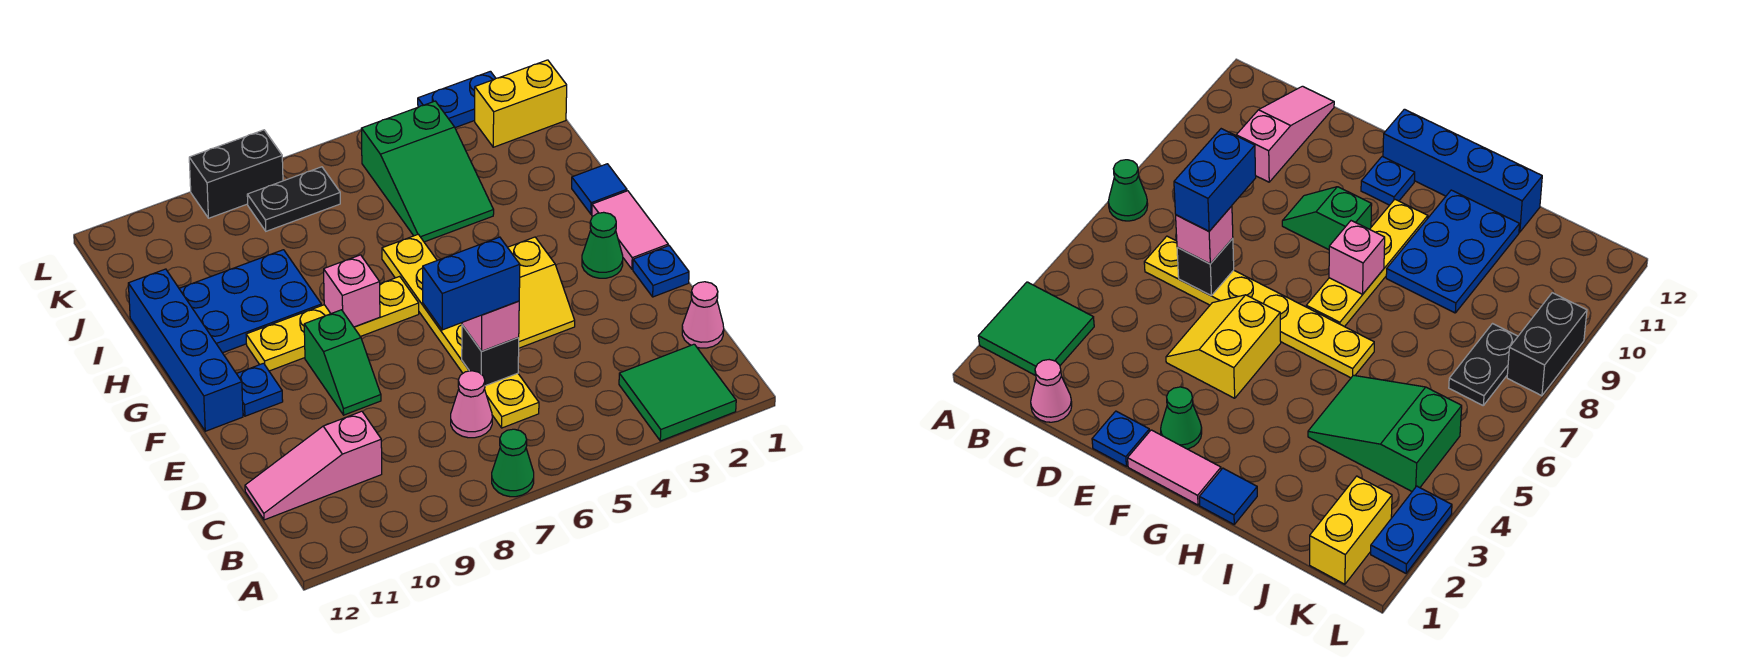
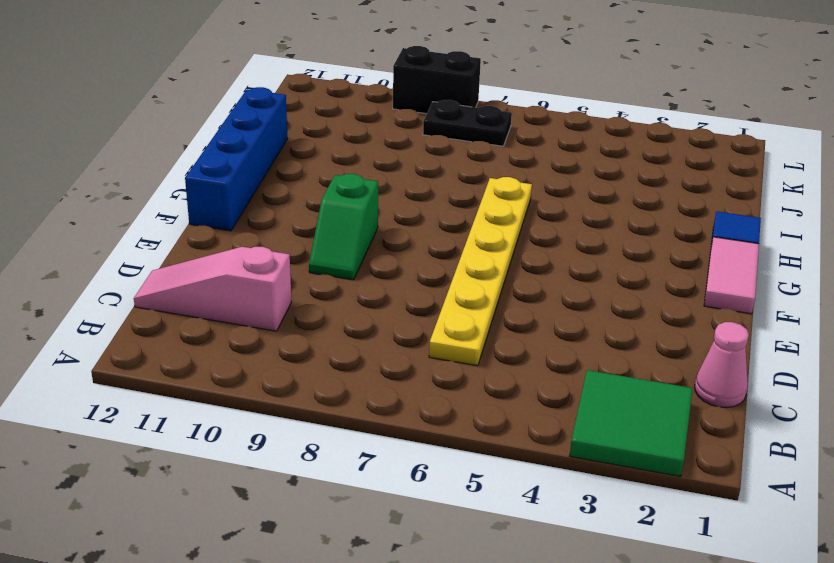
none -> green cone A7 level 1
none -> pink cone C7 level 1
none -> blue plate E1 level 1

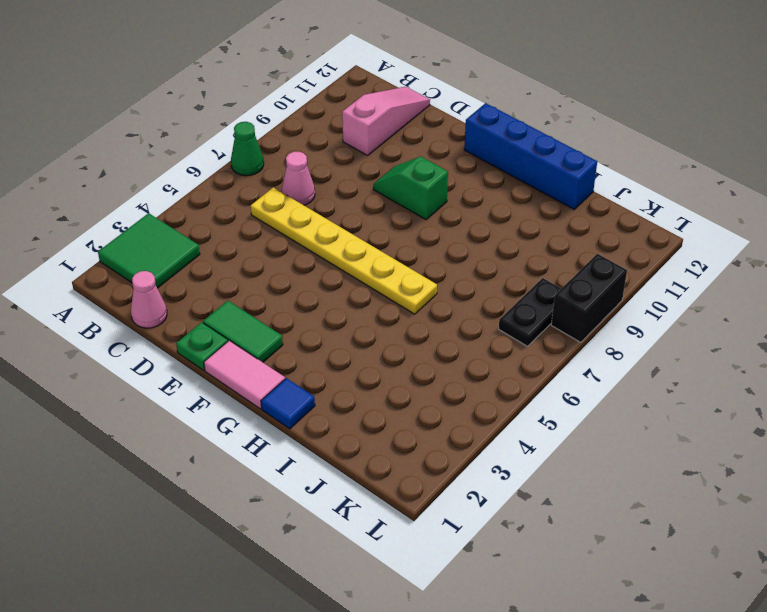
green plate E1 level 1 -> blue plate E1 level 1
green tile E2:F2 level 1 -> green cone F2 level 1
none -> yellow slope E4:F5 level 1 top F
none -> blue plate F11 level 1
none -> yellow plate G7:G10 level 1

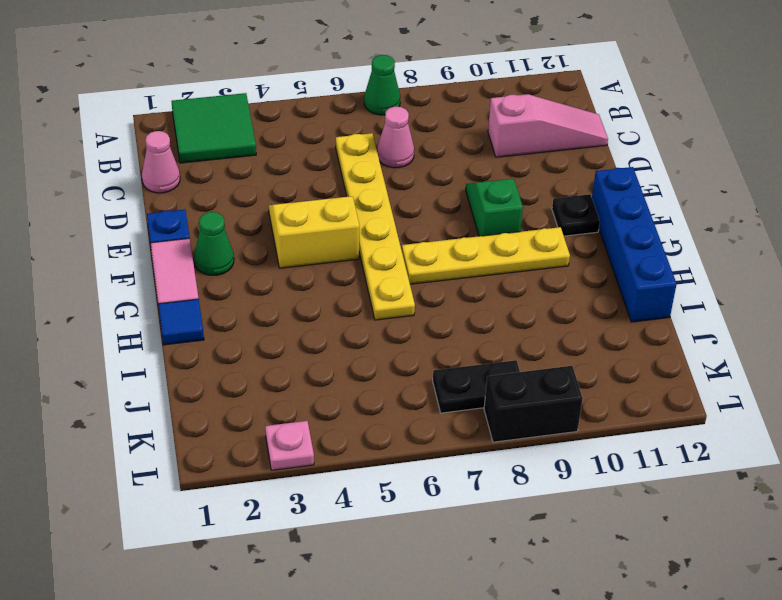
black plate F11 level 1 -> blue plate F11 level 1
pink plate L3 level 1 -> blue plate L2:L3 level 1
none -> blue plate H9:I11 level 1
none -> green slope I4:K5 level 1 top K
none -> yellow brick K1:K2 level 1

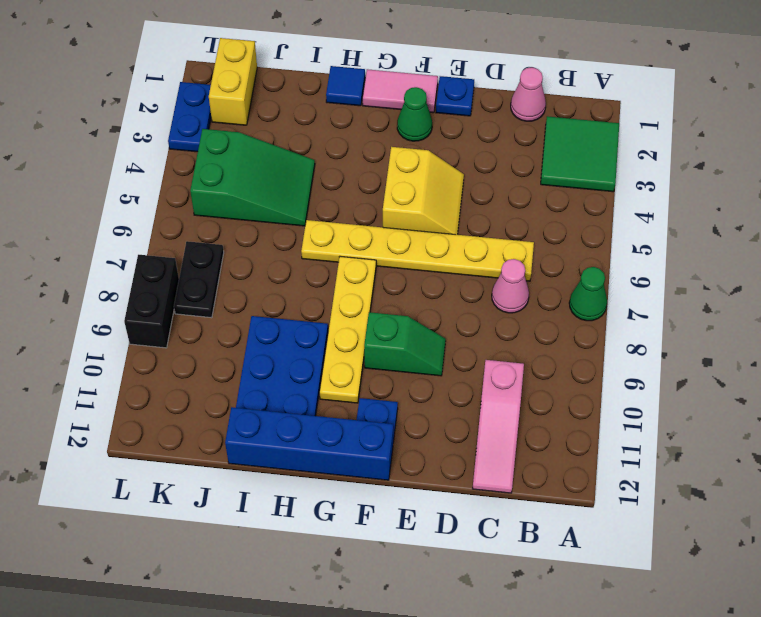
none -> black brick D6 level 2
none -> pink brick G8 level 2
none -> pink brick D6 level 3

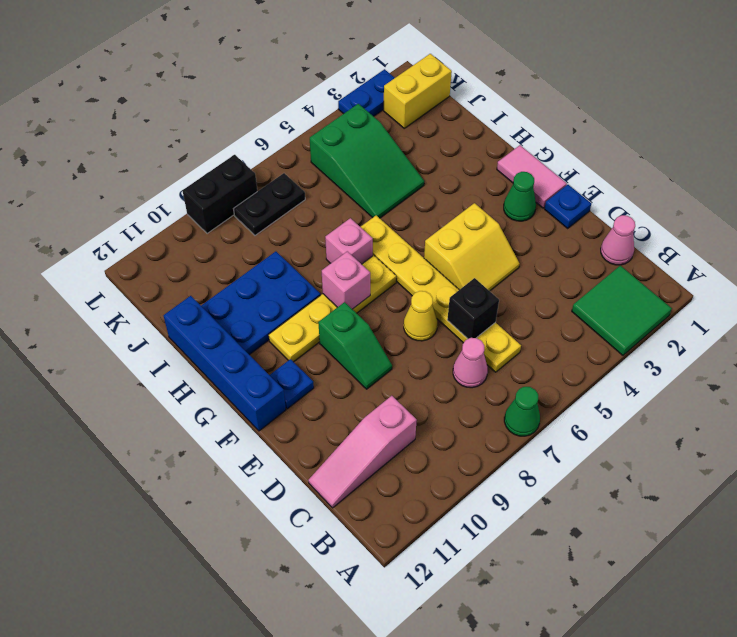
yellow cone E7 level 1 -> none
pink brick H7 level 1 -> pink brick D6 level 3
none -> blue tile H1 level 1
none -> blue brick D6:D7 level 4

